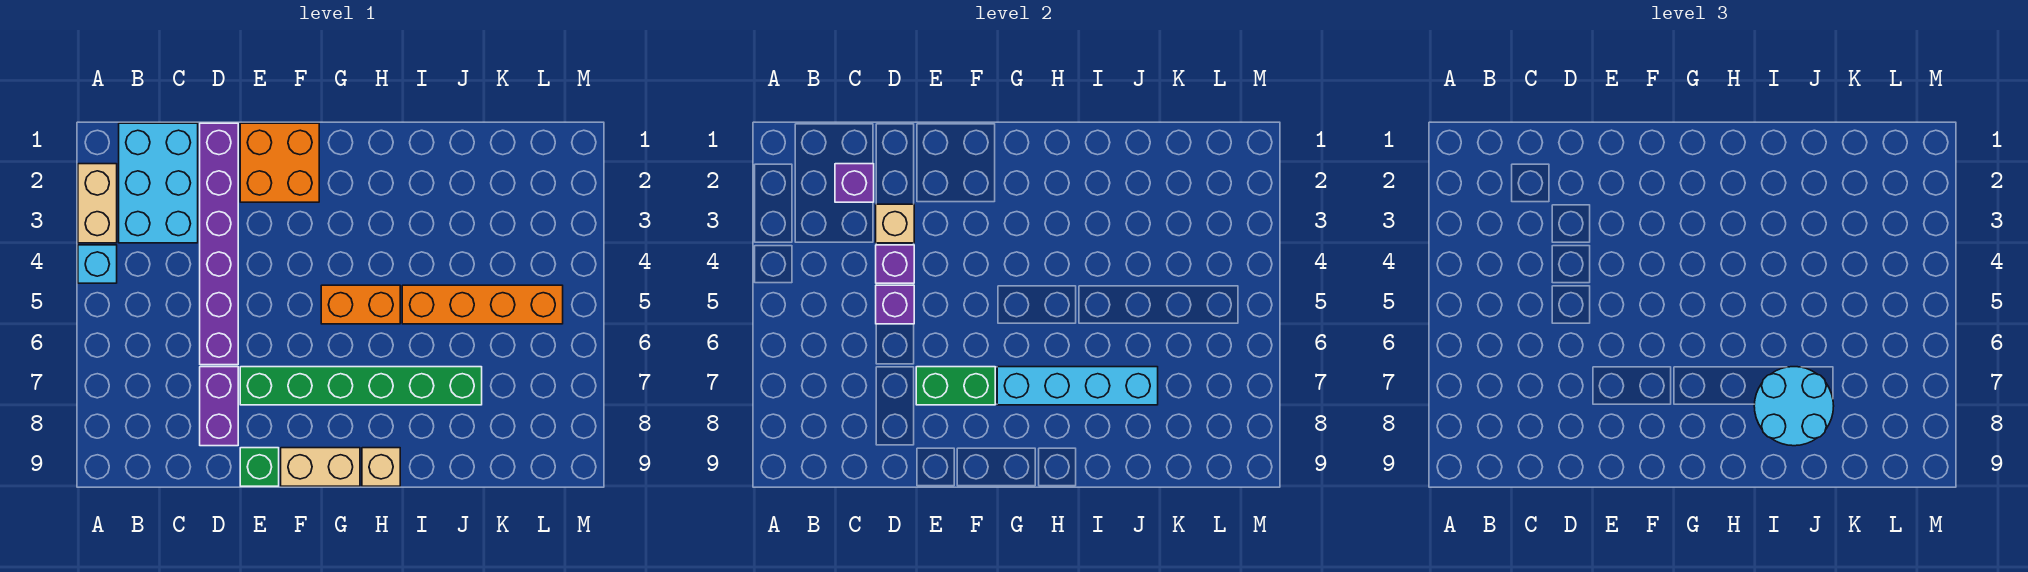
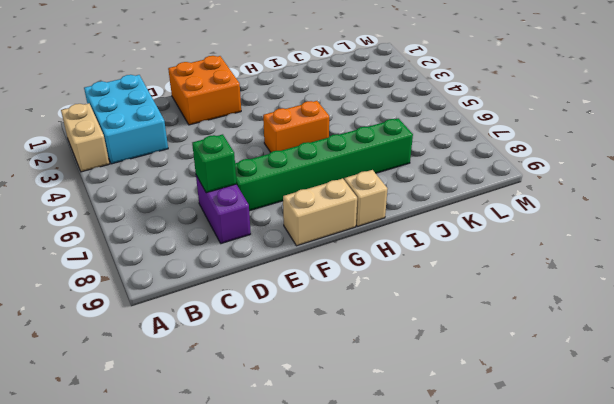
green brick D7 level 2 -> green brick E9 level 1
none -> cyan brick A4 level 1
none -> purple brick D1:D6 level 1
none -> orange brick I5:L5 level 1

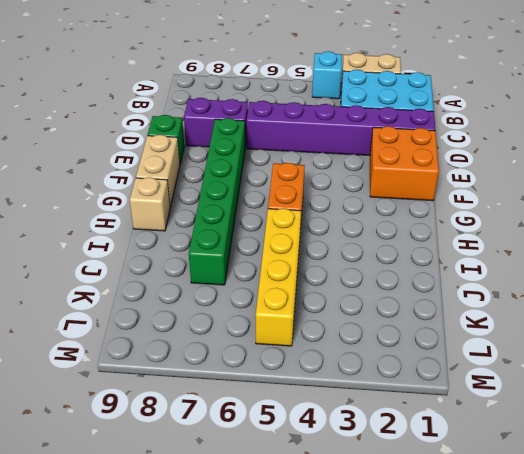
yellow brick I5:L5 level 1 -> orange brick I5:L5 level 1
none -> purple brick C2 level 2
none -> tan brick D3 level 2
none -> purple brick D4 level 2

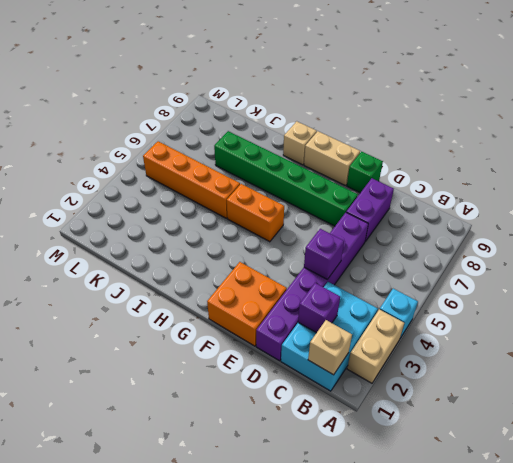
tan brick B1 level 2 -> tan brick D3 level 2
none -> purple brick D5 level 2
none -> green brick E7:F7 level 2
none -> cyan brick G7:J7 level 2

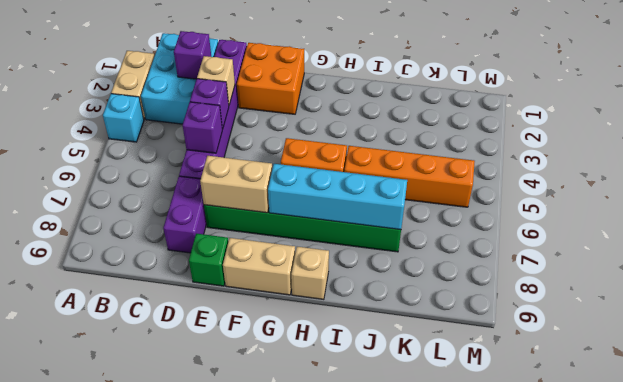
tan brick E7:F7 level 2 -> green brick E7:F7 level 2
none -> cyan round brick I7:J8 level 3

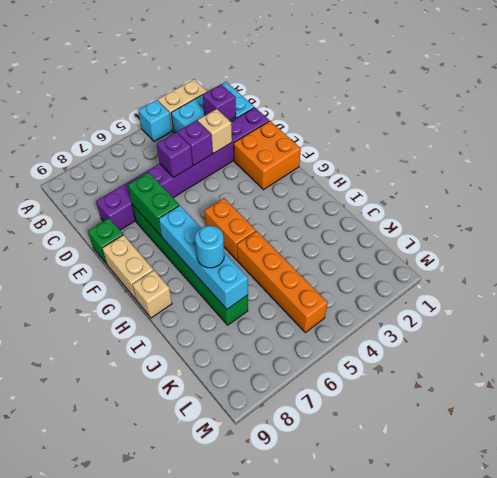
cyan round brick I7 level 3 -> cyan round brick I7:J8 level 3

